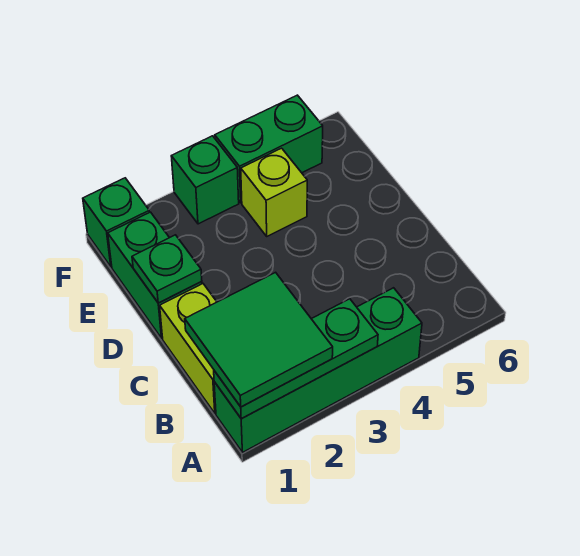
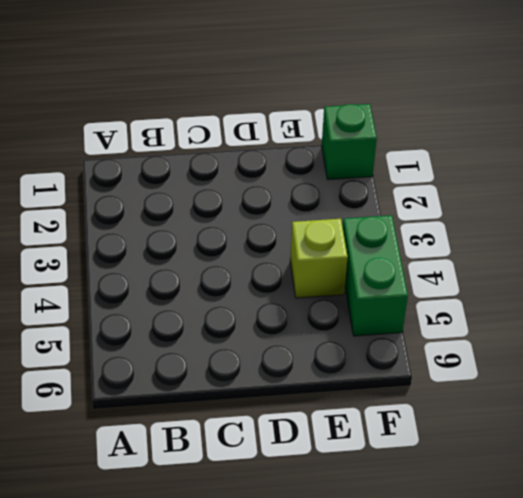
none -> green brick A1:A4 level 1
none -> lime brick B1:C1 level 1

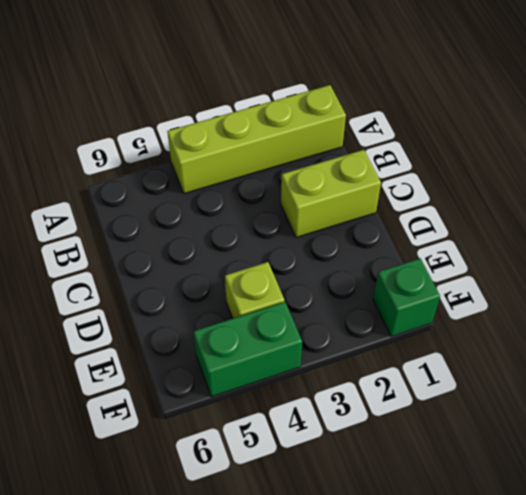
lime brick A1:A4 level 1 -> green brick A1:A4 level 1
lime brick C1:C2 level 1 -> lime brick B1:C1 level 1
none -> green brick D1:E1 level 1
none -> green brick F3 level 1

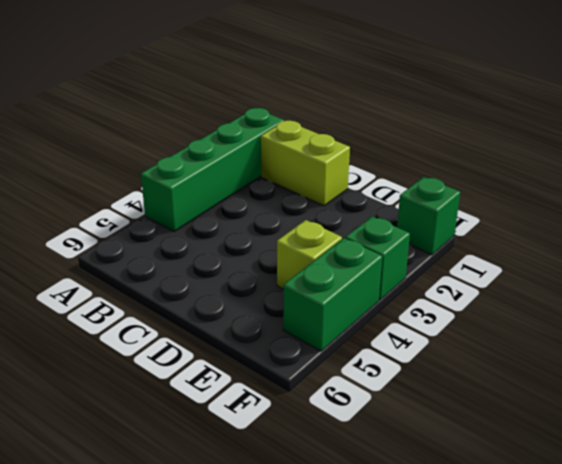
none -> green brick D1:E1 level 1
none -> green plate A1:A3 level 2

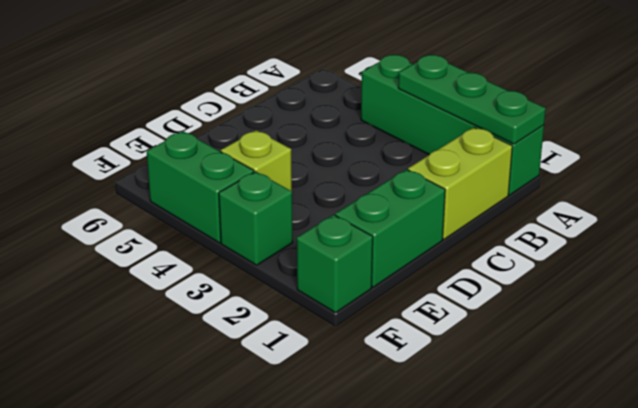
none -> green plate D1 level 2
none -> green tile A1:B2 level 3

